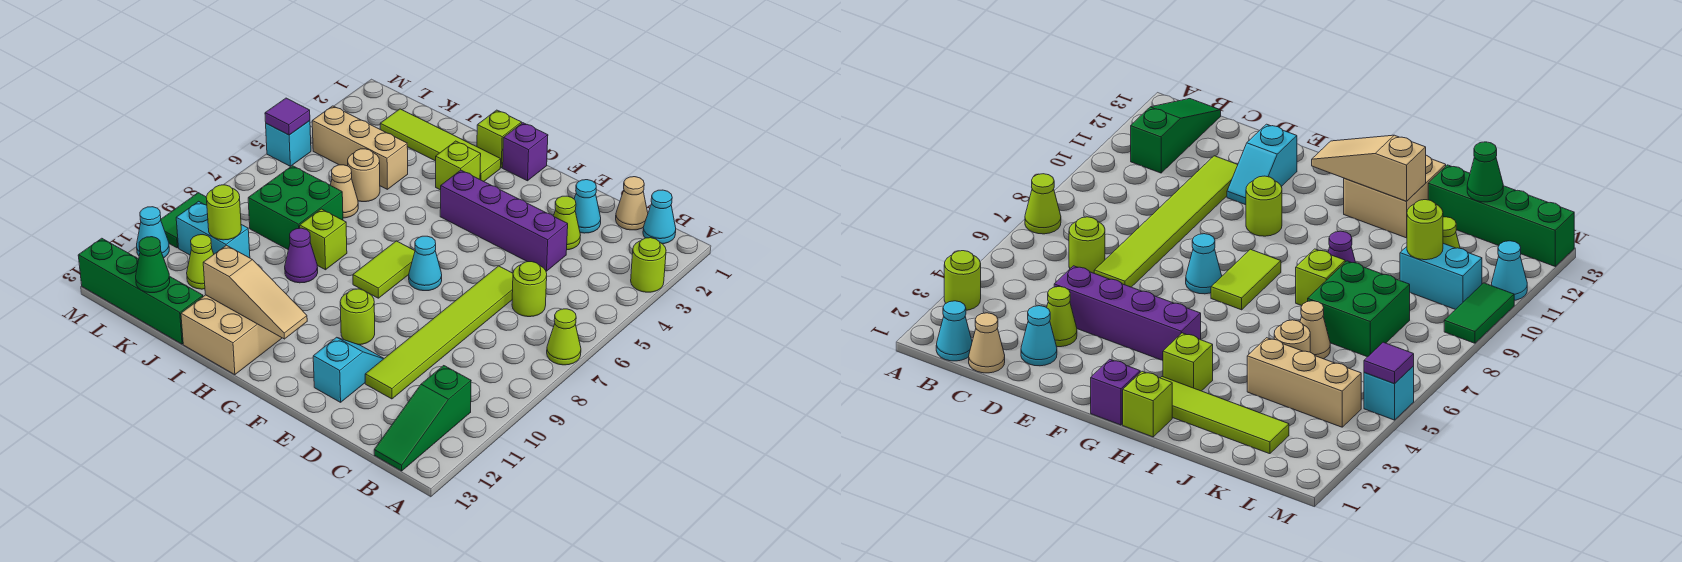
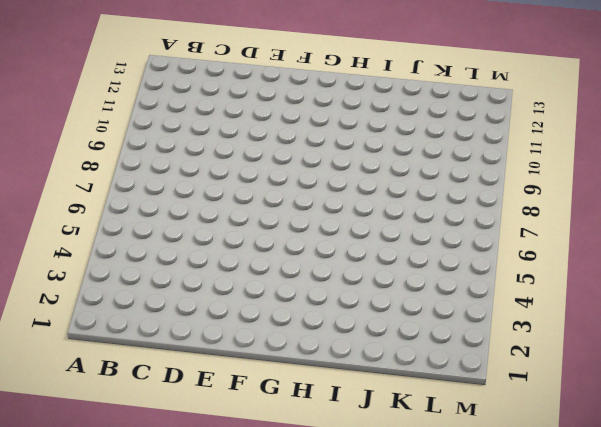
none -> lime round brick A3 level 1
none -> lime cone A7 level 1
none -> cyan cone B1 level 1
none -> green slope B11:B13 level 1 top 11

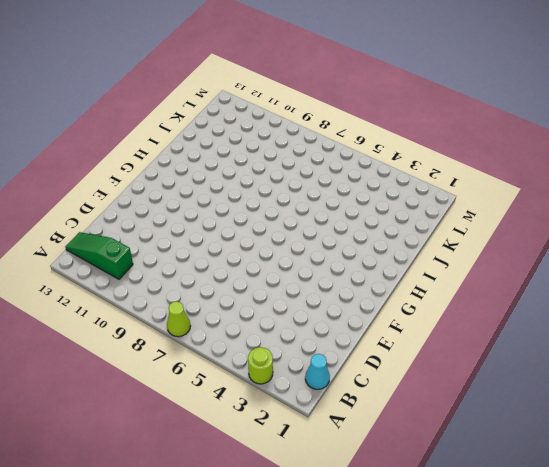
none -> tan cone C1 level 1
none -> lime round brick C6 level 1
none -> cyan cone D2 level 1
none -> lime cone D3 level 1

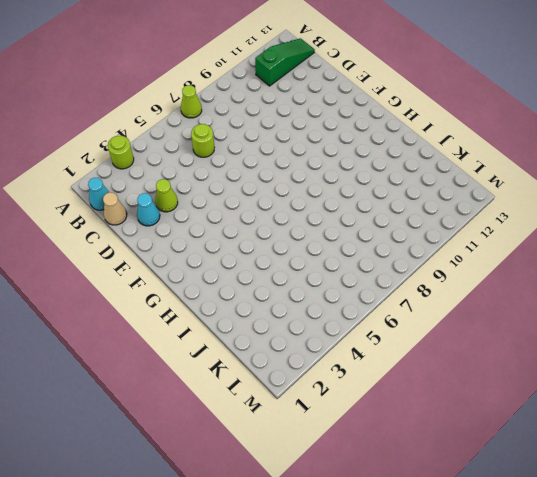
none -> purple brick D4:G4 level 1
none -> lime tile D6:D11 level 1
none -> cyan slope E11:E12 level 1 top 12
none -> cyan cone F7 level 1

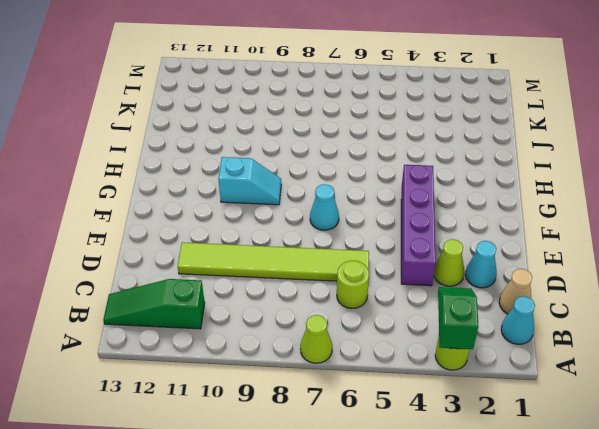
green slope A3:B3 level 2 top A -> none
cyan slope G9:G10 level 1 top 10 -> cyan slope E11:E12 level 1 top 12
none -> lime round brick F10 level 1
none -> purple brick G1 level 1
none -> lime tile G7:G8 level 1
none -> lime brick H1 level 1

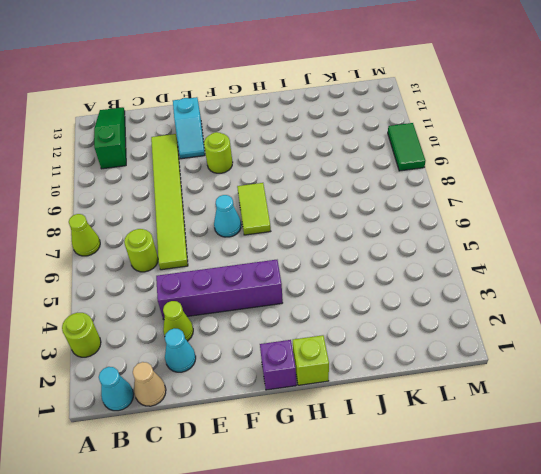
none -> lime tile H2:K2 level 1
none -> lime brick H3 level 1
none -> tan brick H12:I13 level 1
none -> lime brick I8 level 1

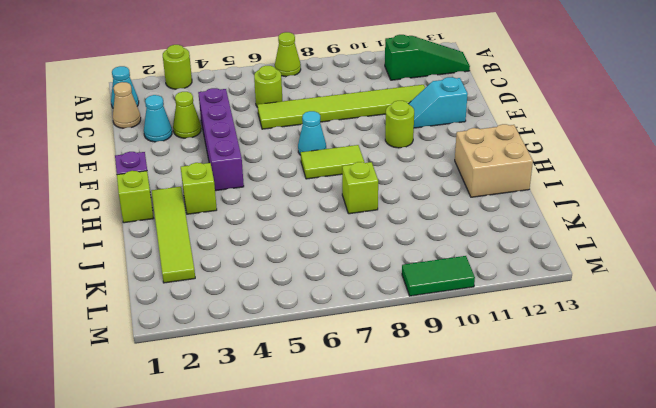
none -> purple cone I9 level 1
none -> tan brick J4:L4 level 1
none -> tan round brick J5 level 1
none -> tan cone J6 level 1

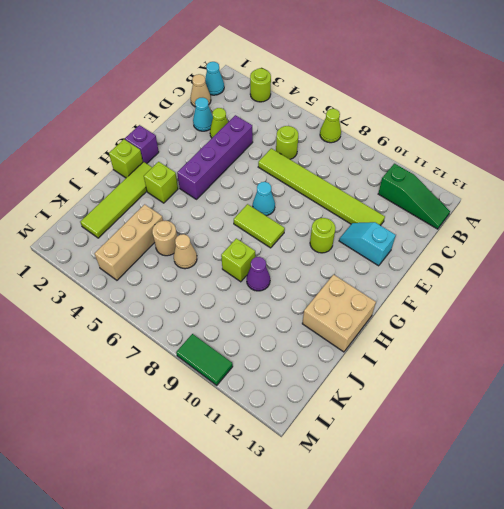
none -> green brick J7:K8 level 1
none -> green brick J13:M13 level 1
none -> cyan brick K10:L10 level 1
none -> lime cone K11 level 1

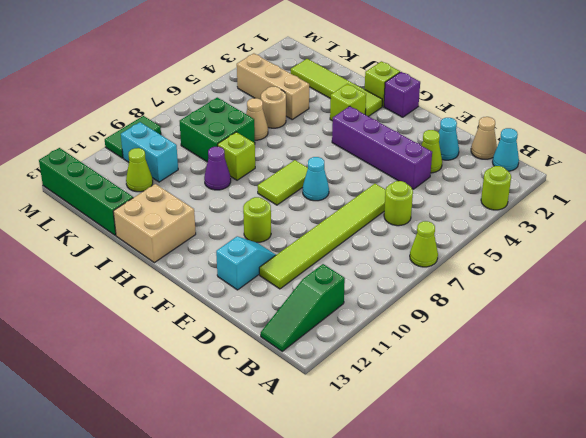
none -> cyan brick M5 level 1
none -> cyan cone M11 level 1
none -> tan slope G12:I12 level 2 top I
none -> lime round brick K10 level 2

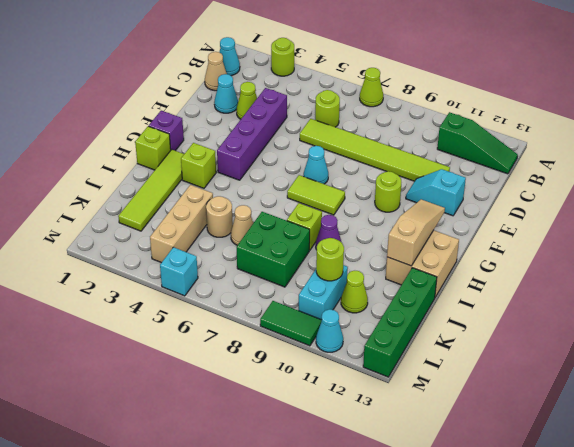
none -> green cone K13 level 2
none -> purple tile M5 level 2

